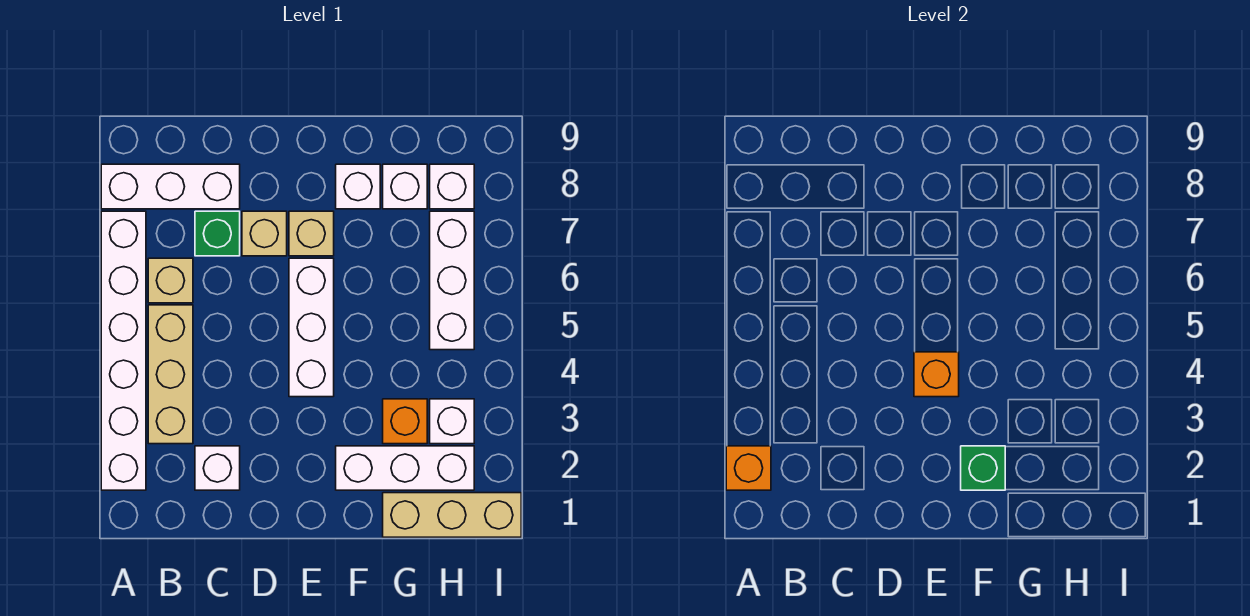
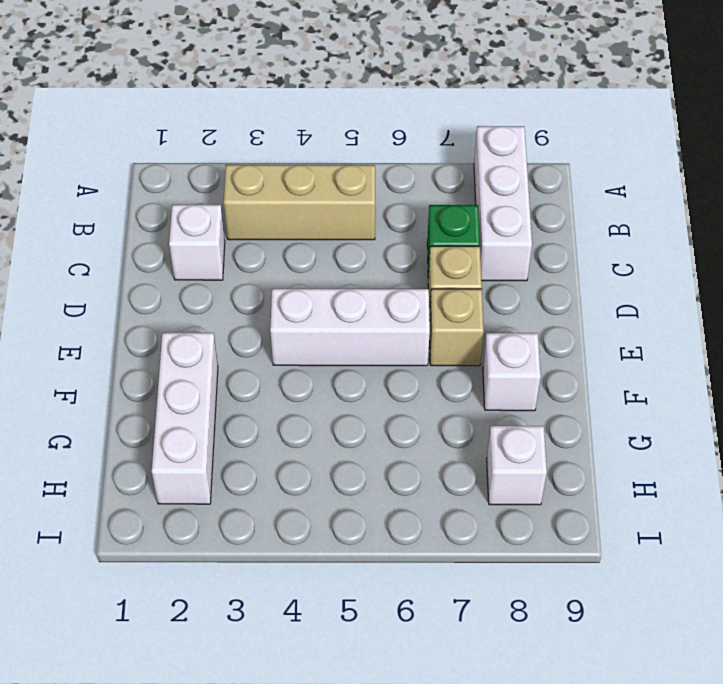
none -> white brick A2:A7 level 1
none -> tan brick B6 level 1
none -> tan brick G1:I1 level 1

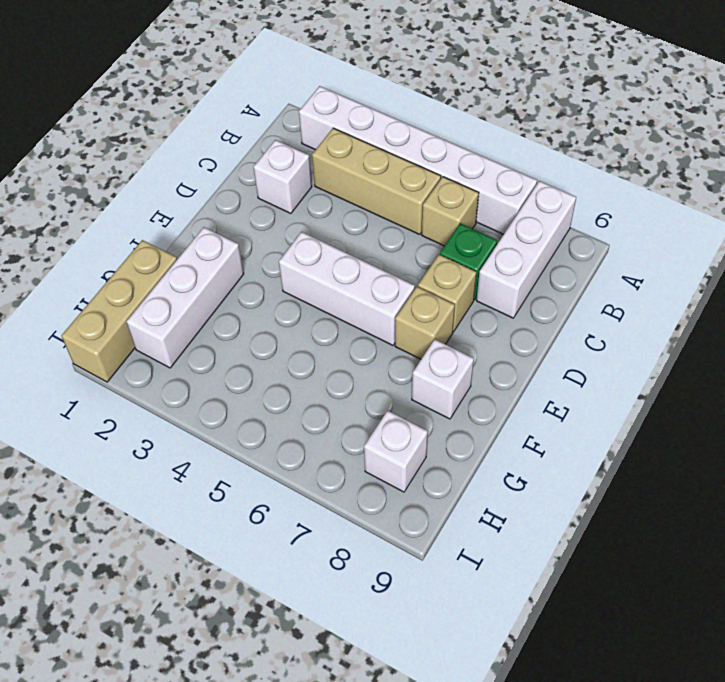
none -> orange brick G3 level 1
none -> white brick G8 level 1
none -> white brick H3 level 1

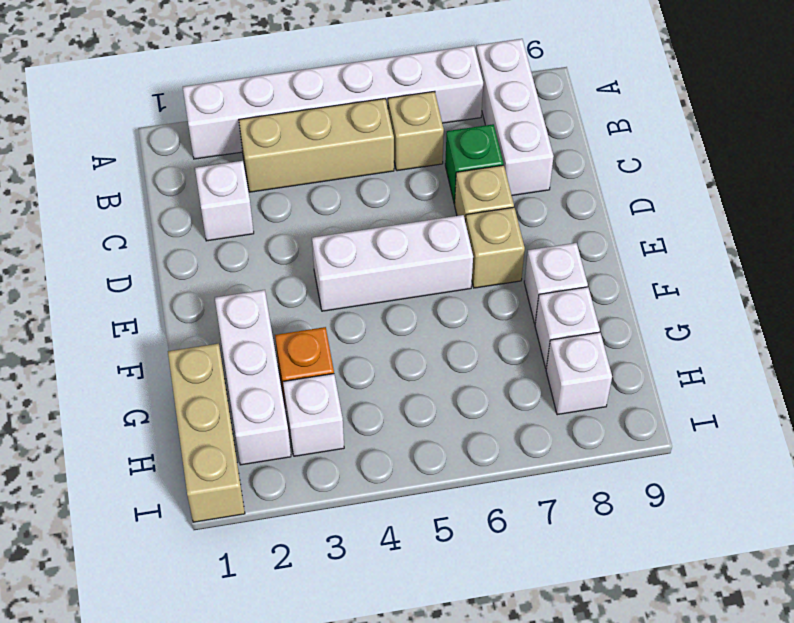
none -> white brick H5:H7 level 1
none -> orange brick A2 level 2
none -> orange brick E4 level 2

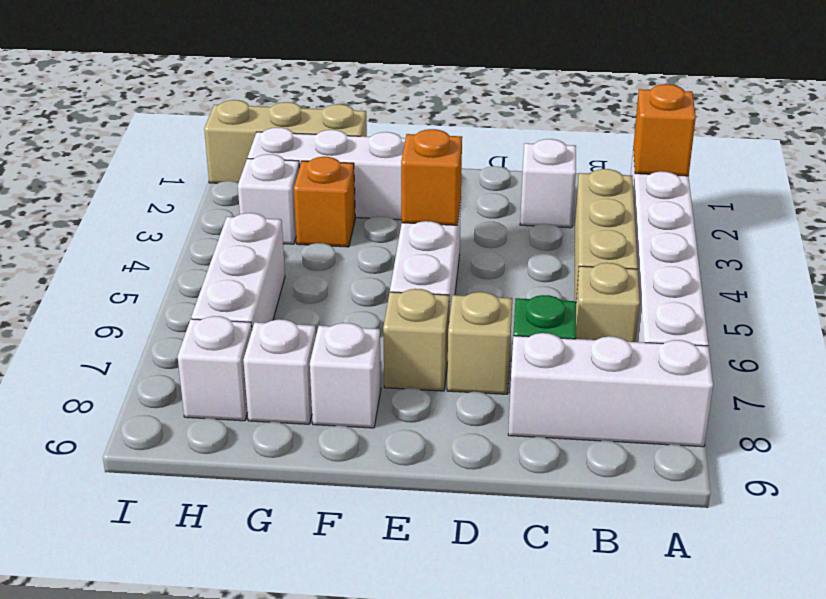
none -> green brick F2 level 2

